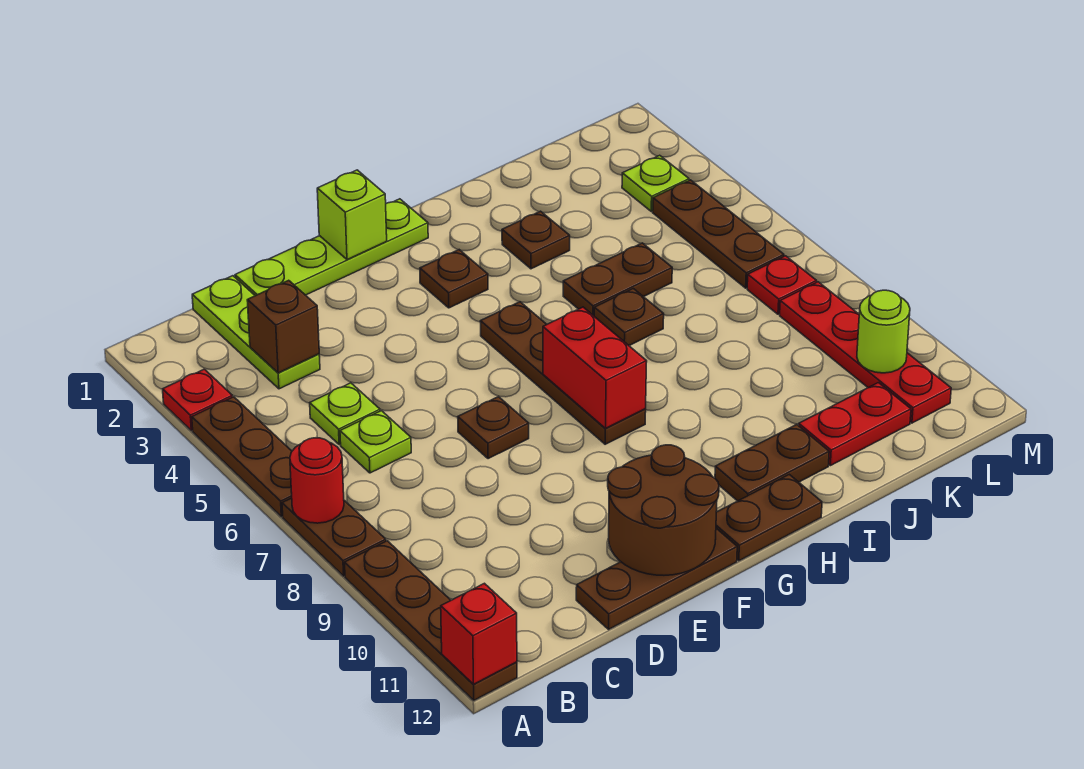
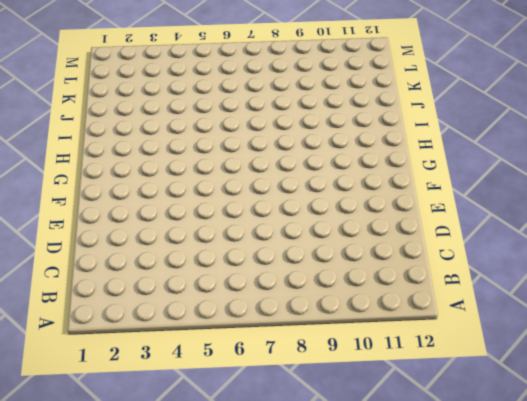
none -> red plate A3 level 1
none -> brown plate A4:A6 level 1
none -> brown plate A7:A8 level 1

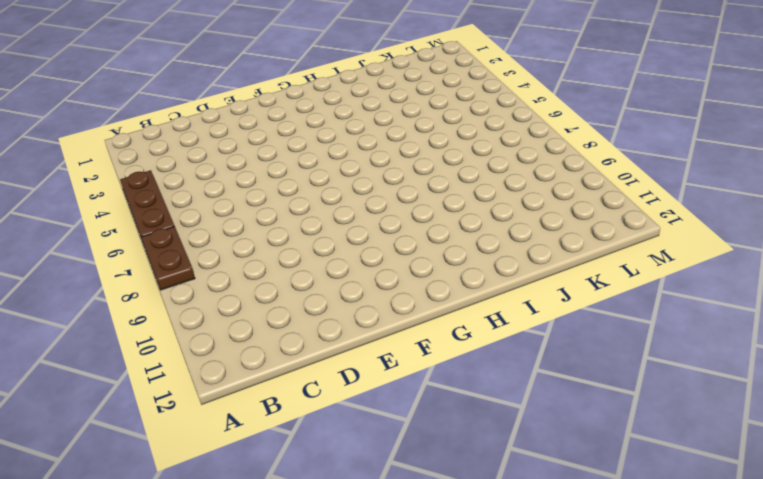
none -> red plate A3 level 1
none -> brown plate A9:A12 level 1
none -> lime plate C1:C3 level 1

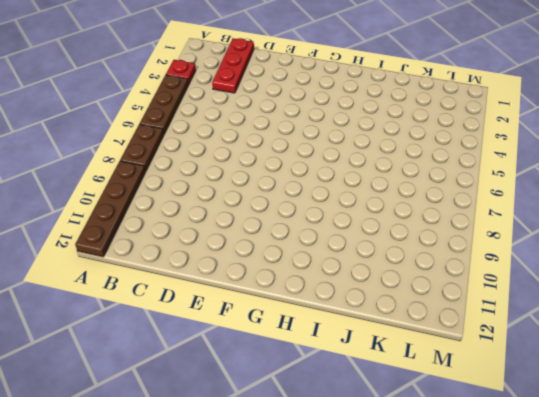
red plate C1:C3 level 1 -> lime plate C1:C3 level 1
none -> lime plate C5 level 1
none -> lime plate C6 level 1
none -> lime plate D1:G1 level 1

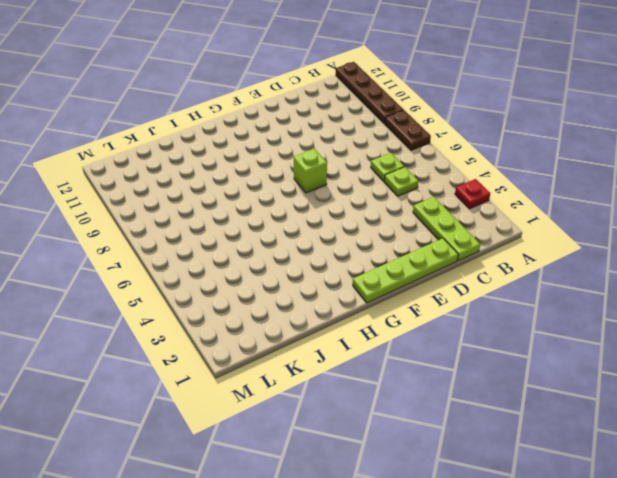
lime brick F7 level 1 -> lime brick F1 level 2
none -> brown plate A4:A6 level 1
none -> brown plate D12:F12 level 1
none -> brown plate E7 level 1

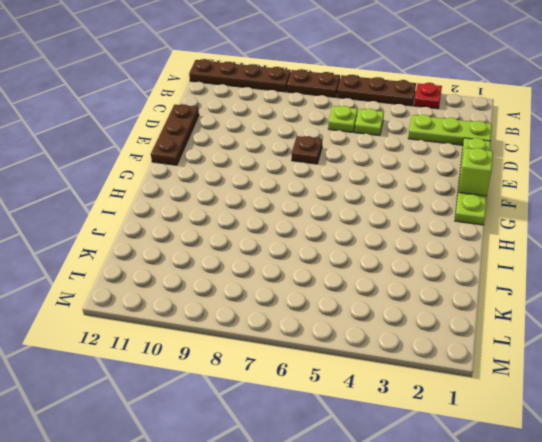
none -> brown plate G3 level 1
none -> brown plate G5:G8 level 1
none -> brown plate G12:H12 level 1

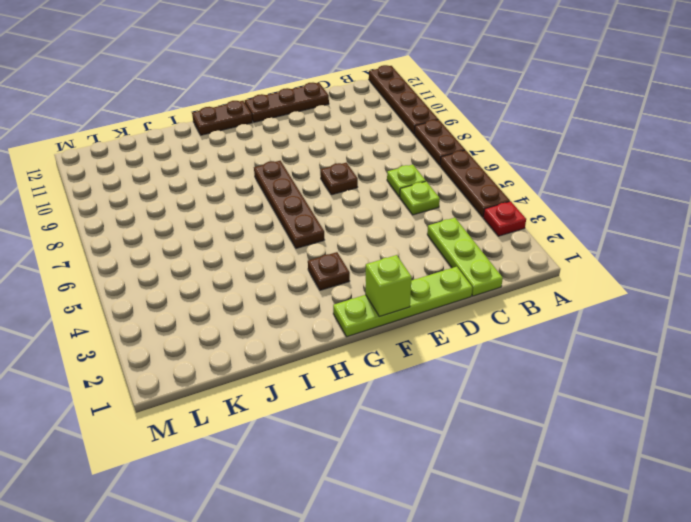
none -> brown plate H11:I11 level 1
none -> brown plate I3 level 1
none -> brown plate I5:J5 level 1

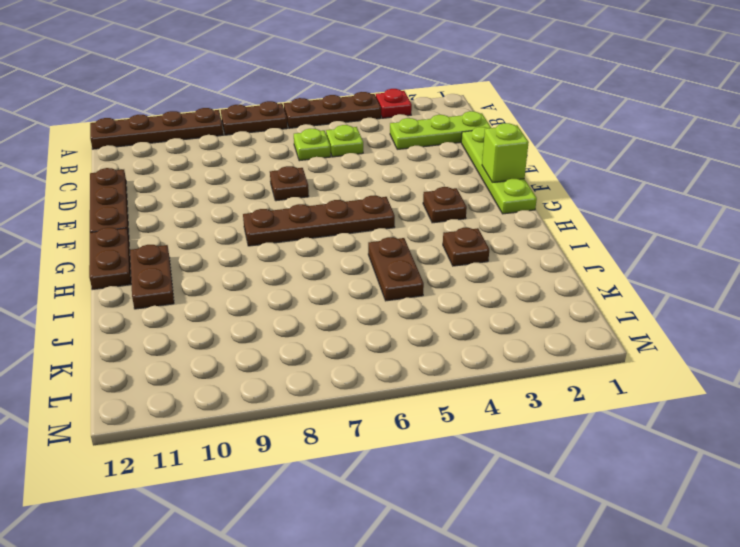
none -> brown plate I6 level 1
none -> red plate J11:K11 level 1
none -> lime plate L3 level 1

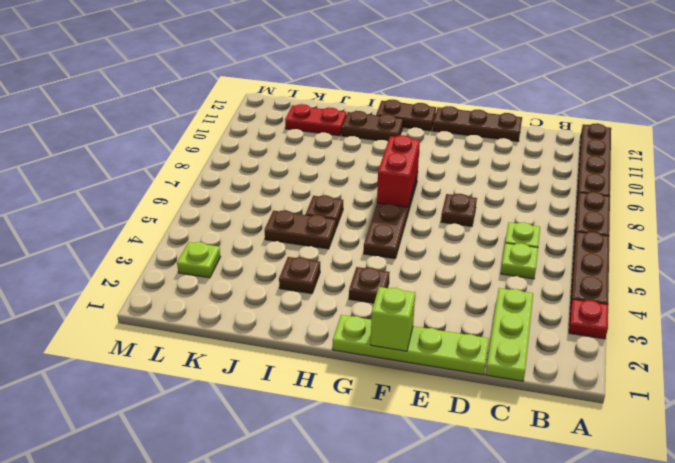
none -> brown plate L4:L6 level 1
none -> red plate L7 level 1
none -> red plate L8:L11 level 1

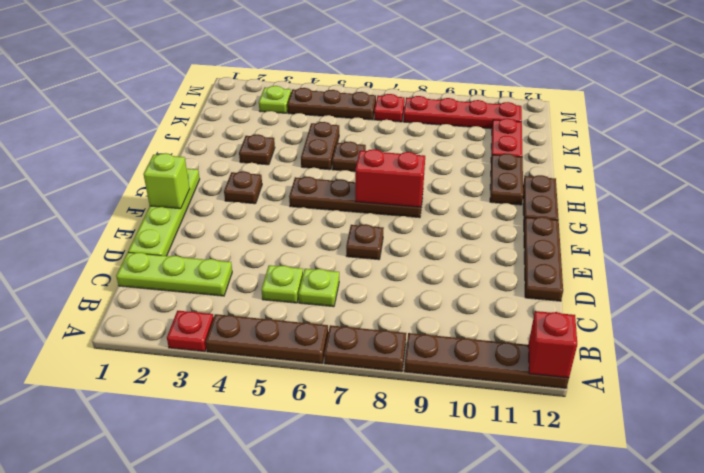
none -> red round brick A7 level 2
none -> brown brick C3 level 2
none -> brown round brick E11:F12 level 2

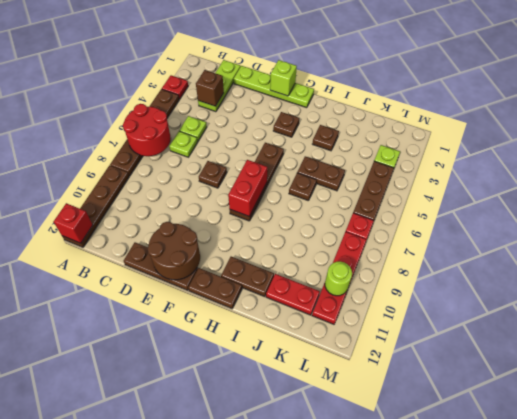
red round brick A6:B7 level 2 -> red round brick A7 level 2

